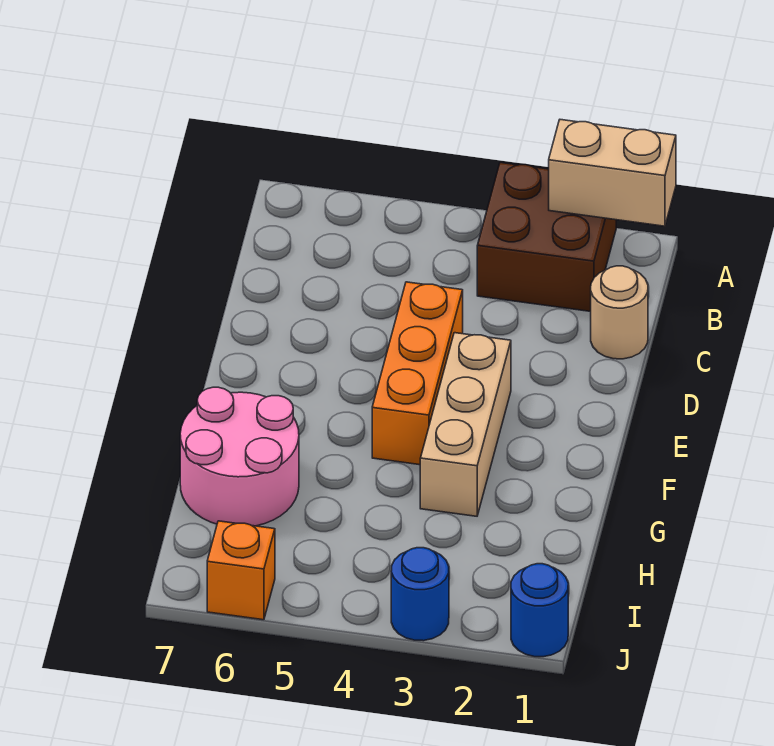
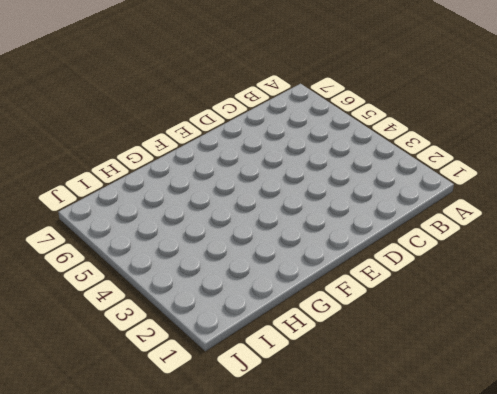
none -> brown brick A2:B3 level 1
none -> tan round brick C1 level 1

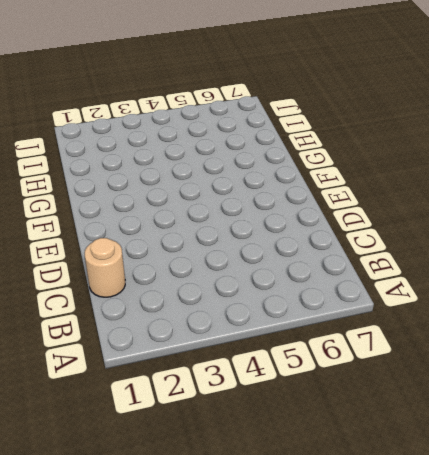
none -> brown brick A2:B3 level 1
none -> orange brick D4:F4 level 1

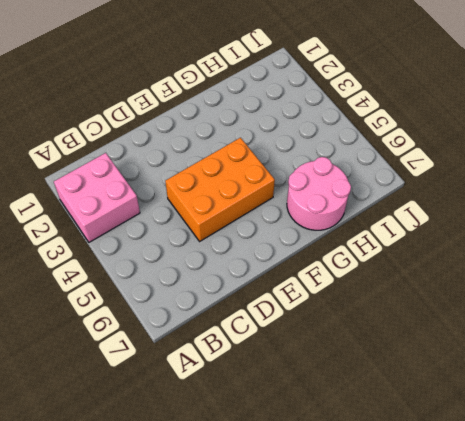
pink brick A2:B3 level 1 -> brown brick A2:B3 level 1
orange brick D4:F5 level 1 -> orange brick D4:F4 level 1
none -> tan round brick C1 level 1
none -> tan brick E3:G3 level 1

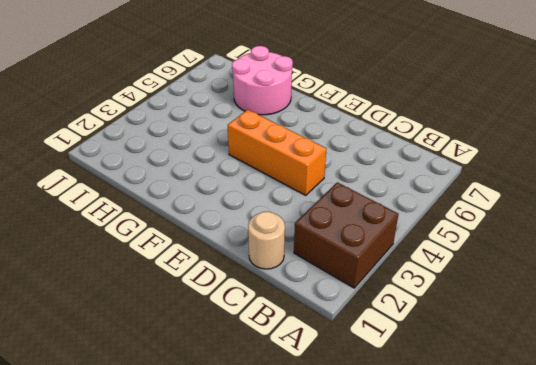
none -> tan brick E3:G3 level 1
none -> blue round brick J1 level 1

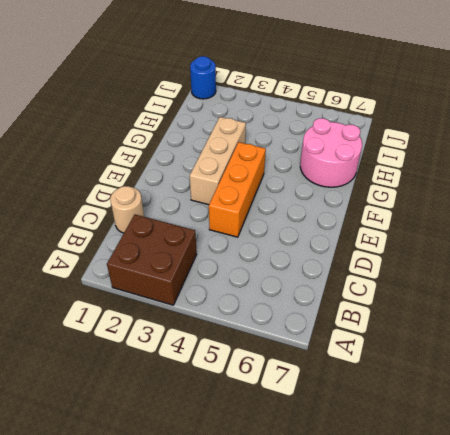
none -> blue round brick J3 level 1
none -> orange brick J6 level 1

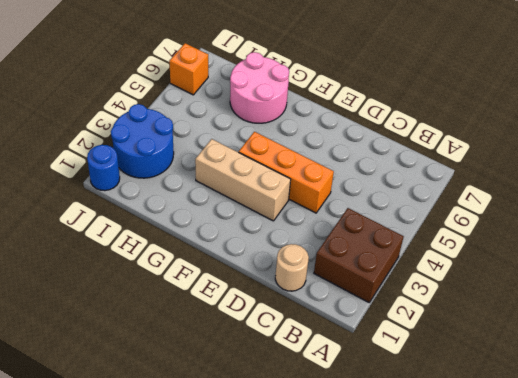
blue round brick I2:J3 level 1 -> blue round brick J3 level 1
none -> tan brick A1:A2 level 2

